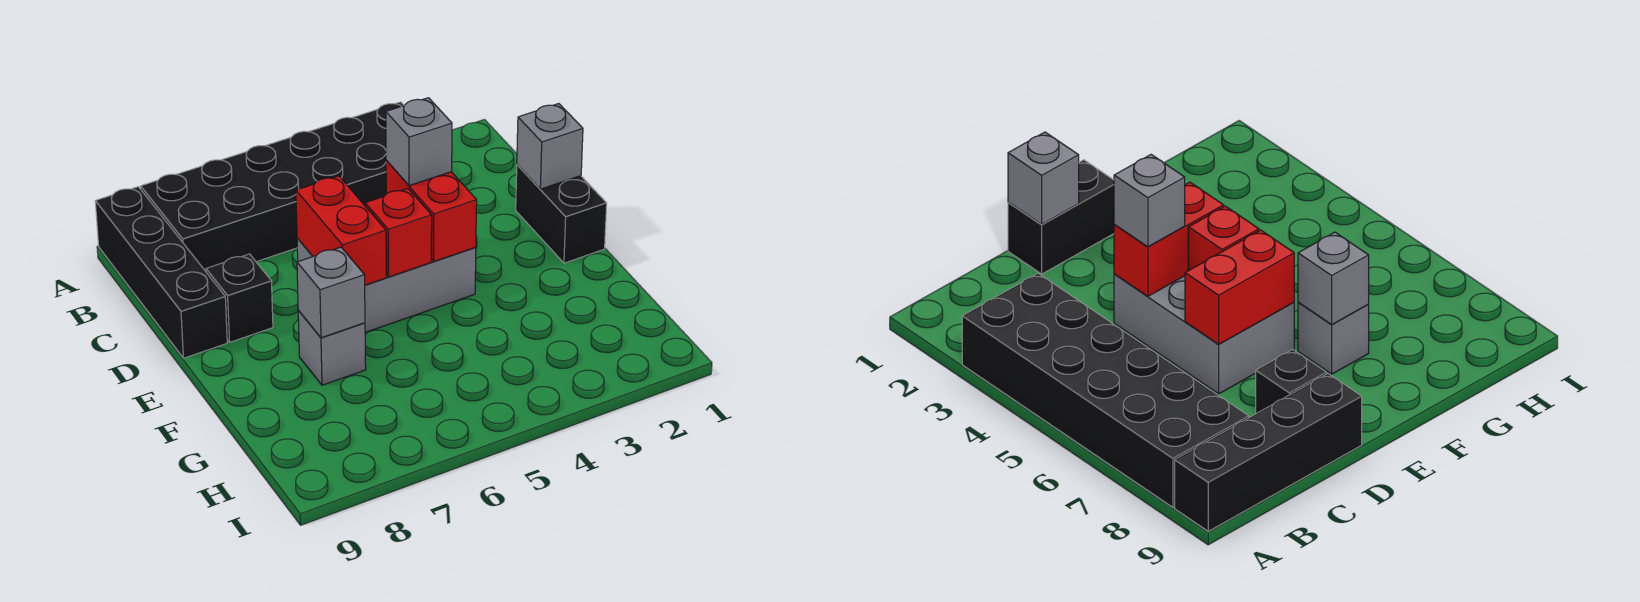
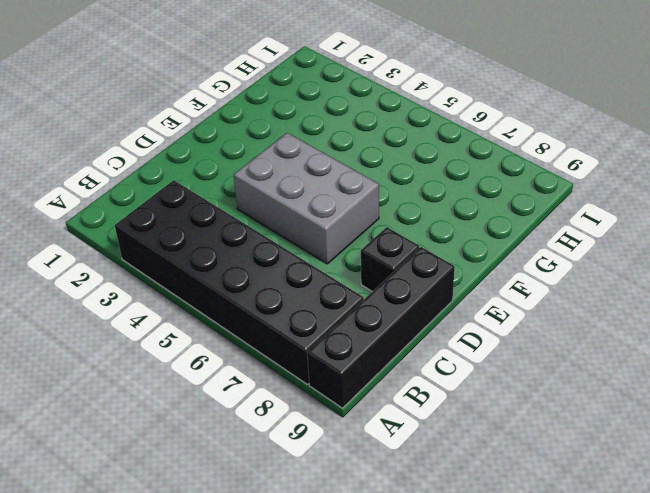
none -> black brick D1:E1 level 1
none -> grey brick F7 level 1
none -> grey brick D1 level 2

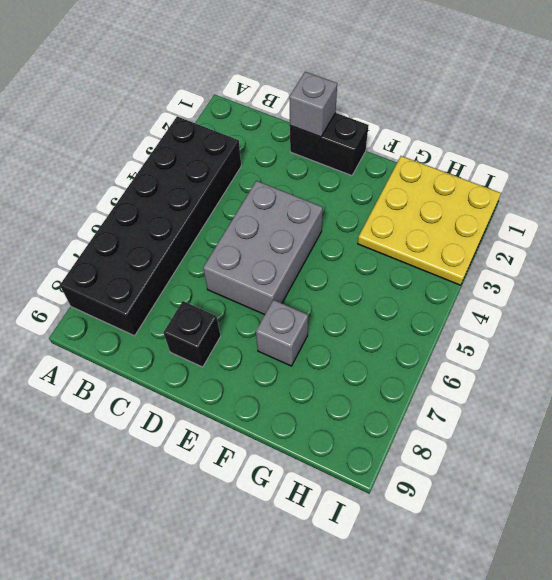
yellow plate G1:I3 level 1 -> none
none -> black brick A9:D9 level 1
none -> red brick D4:E4 level 2
none -> red brick D6:E6 level 2

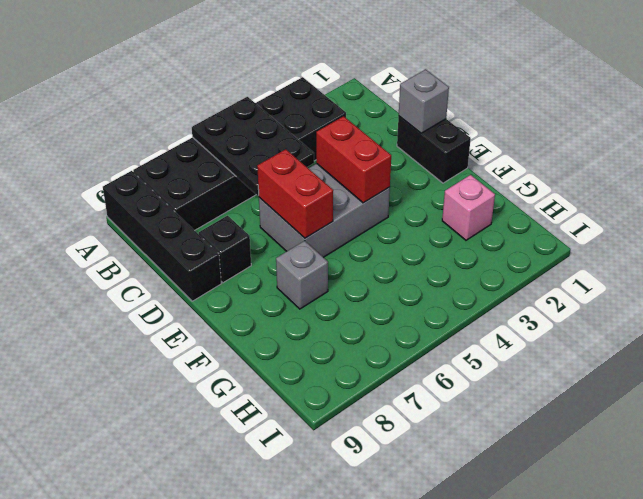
black plate A5:C6 level 2 -> none
pink brick G2 level 1 -> none
none -> red brick E5 level 2
none -> grey brick F7 level 2
none -> grey brick D4 level 3

